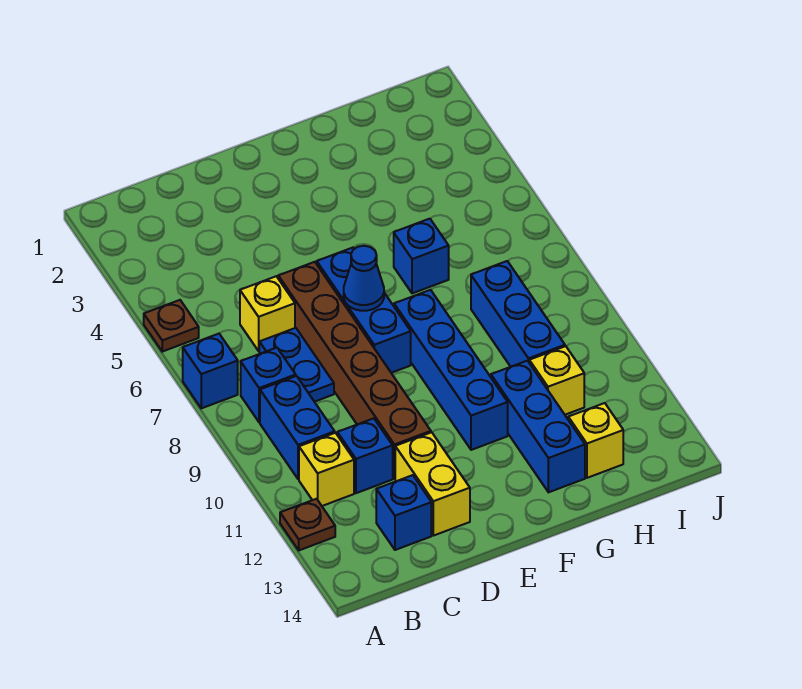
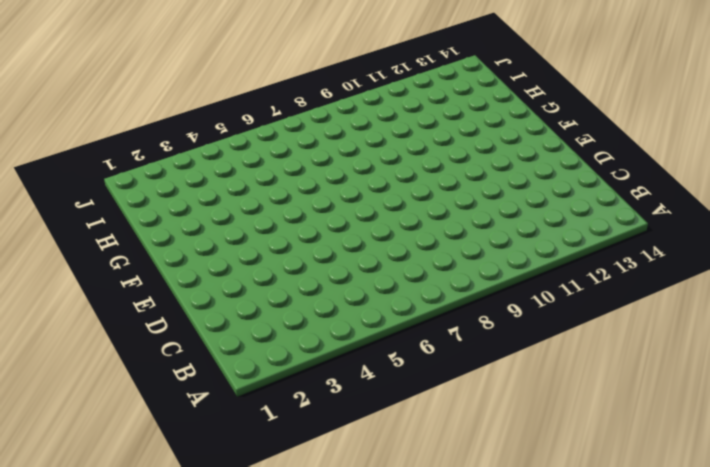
none -> brown plate A5 level 1
none -> blue brick A7 level 1
none -> brown plate A12 level 1

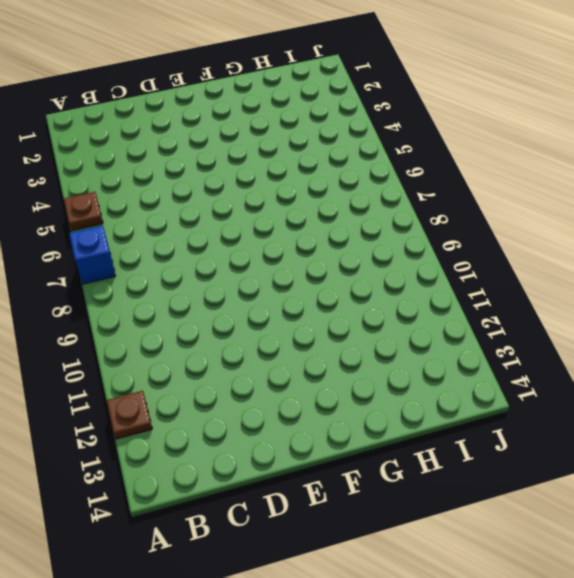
none -> blue brick B8 level 1
none -> blue brick B9:B10 level 1
none -> yellow brick B11 level 1

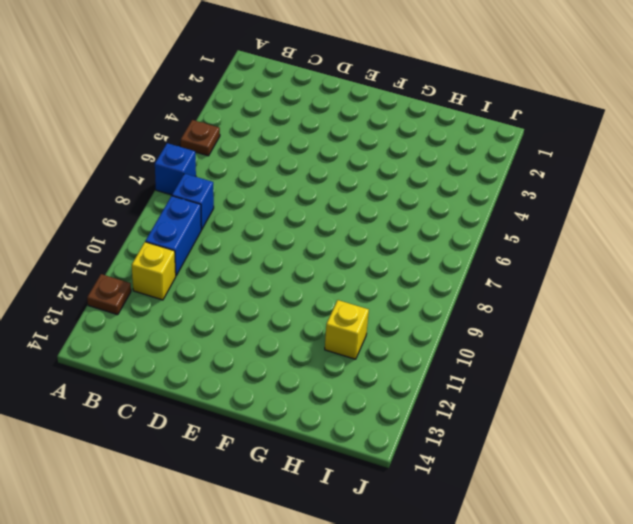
none -> yellow brick C6 level 1
none -> blue plate C7:C8 level 1
none -> blue brick C11 level 1

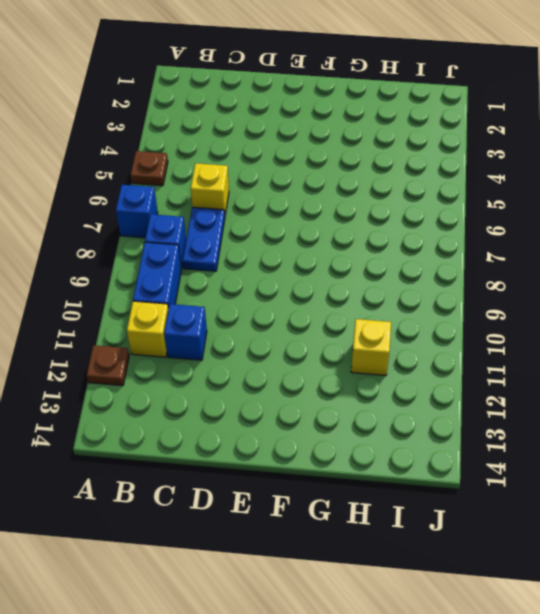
none -> blue brick C13 level 1
none -> brown brick D6:D11 level 1
none -> yellow brick D12:D13 level 1

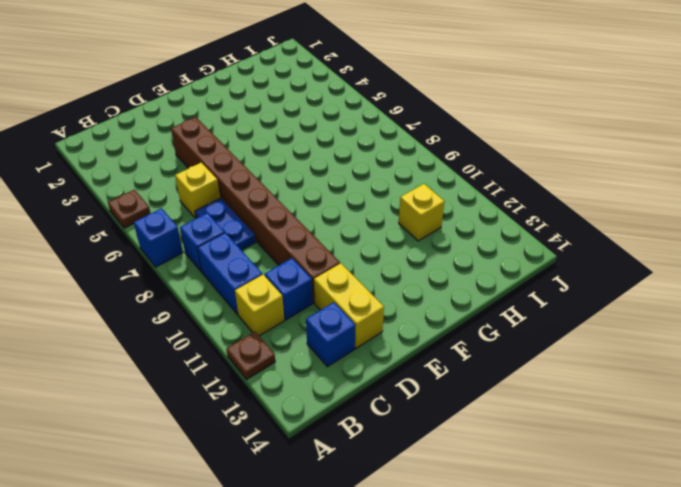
brown brick D4:D11 level 1 -> brown brick D6:D11 level 1
none -> blue brick E6:E8 level 1
none -> blue brick F8:F11 level 1
none -> blue brick G6 level 1

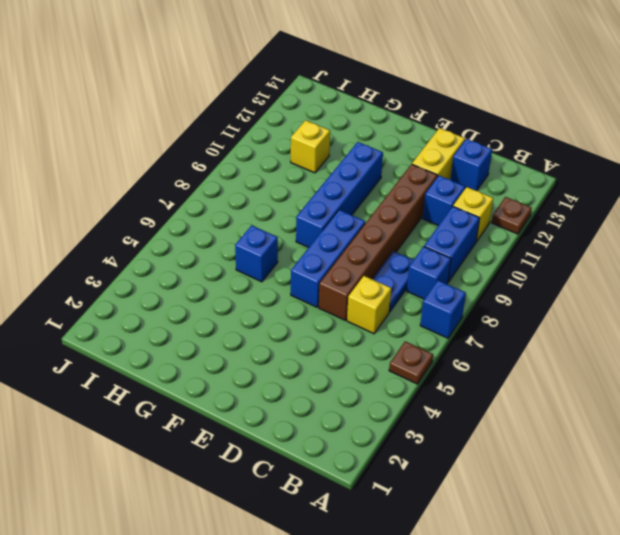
none -> blue brick G11:G13 level 1
none -> blue brick H8:H10 level 1
none -> yellow brick H13 level 1

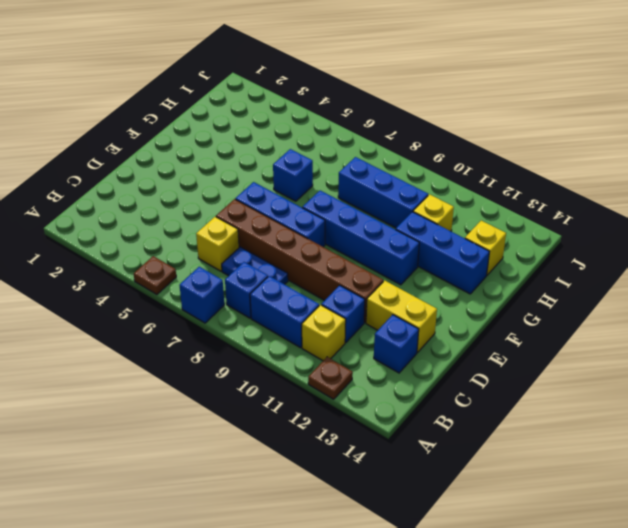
none -> blue cone E7 level 2

